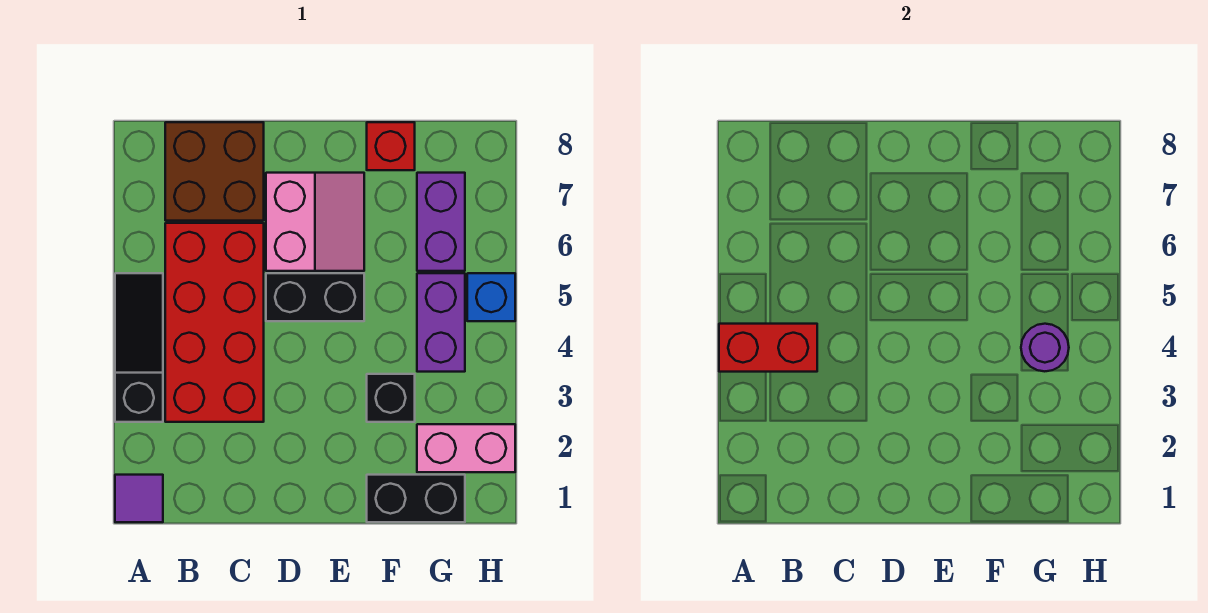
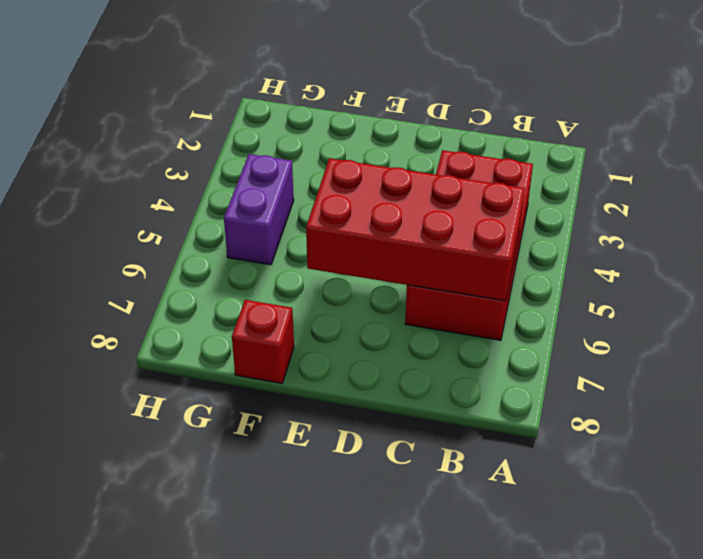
red brick B5:E6 level 2 -> none
none -> purple tile A1 level 1
none -> black slope A3:A5 level 1 top 3
none -> brown brick B7:C8 level 1

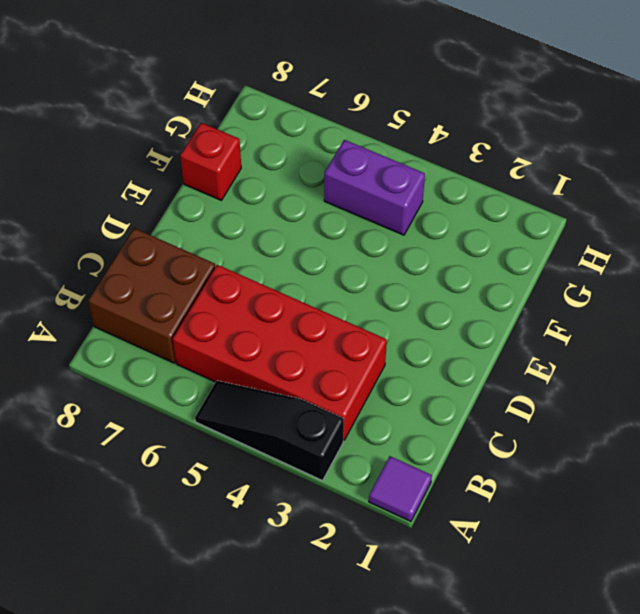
none -> black brick D5:E5 level 1
none -> pink slope D6:E7 level 1 top D
none -> black brick F1:G1 level 1

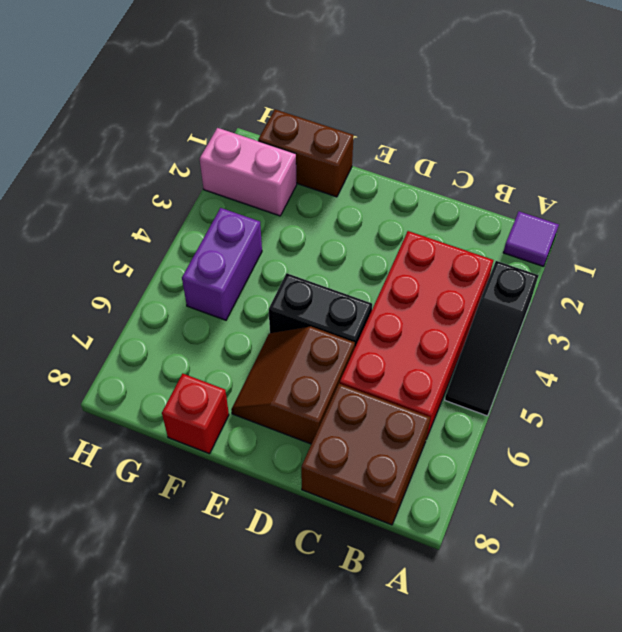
brown slope D6:E7 level 1 top D -> pink slope D6:E7 level 1 top D
brown brick F1:G1 level 1 -> black brick F1:G1 level 1
none -> black brick F3 level 1
none -> purple brick G6:G7 level 1
none -> blue brick H5 level 1

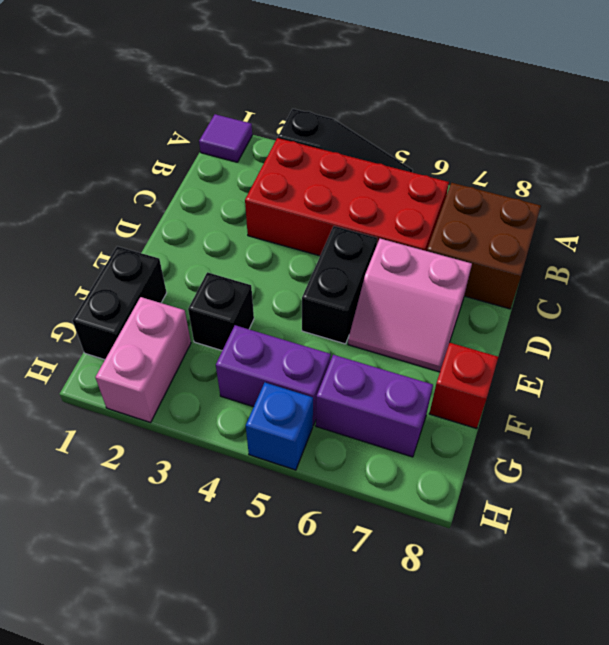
none -> red brick A4:B4 level 2
none -> purple round brick G4 level 2

